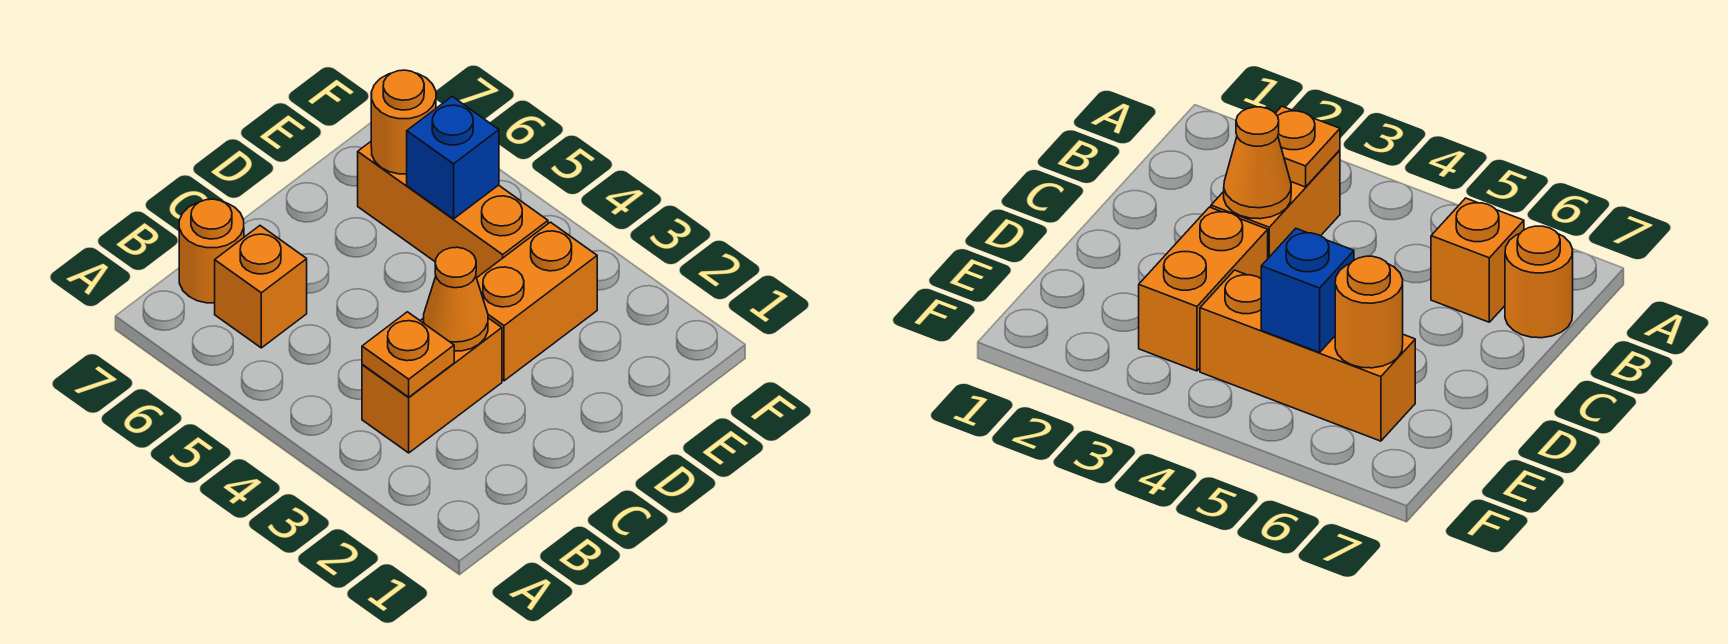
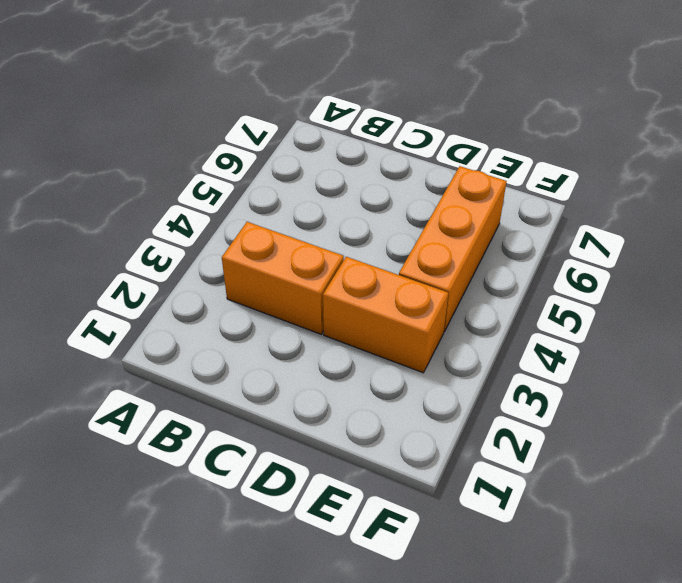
none -> orange brick B6 level 1
none -> orange round brick B7 level 1

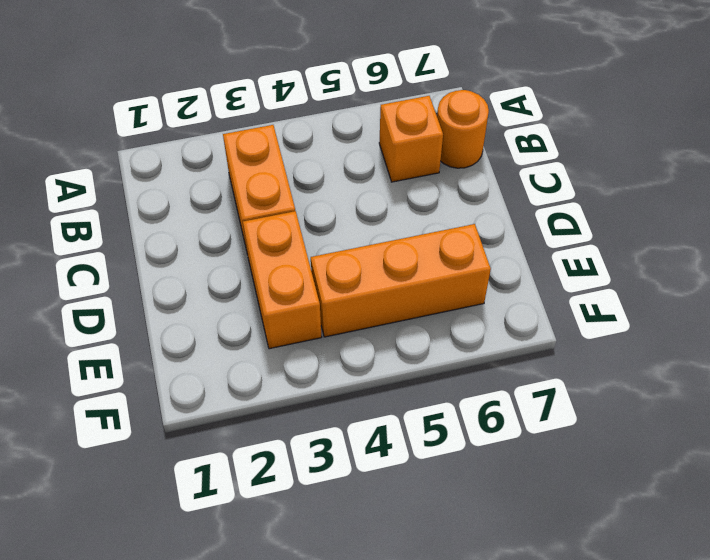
none -> orange plate B3 level 2
none -> orange cone C3 level 2

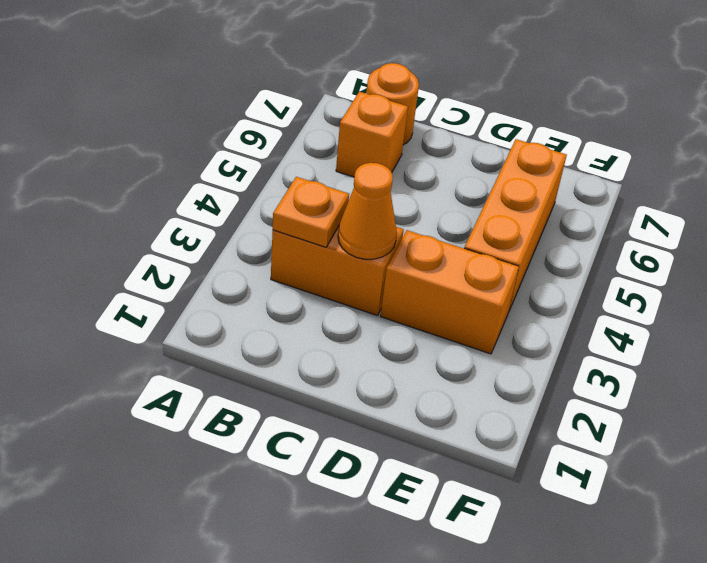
none -> blue brick E5 level 2
none -> orange round brick E6 level 2

